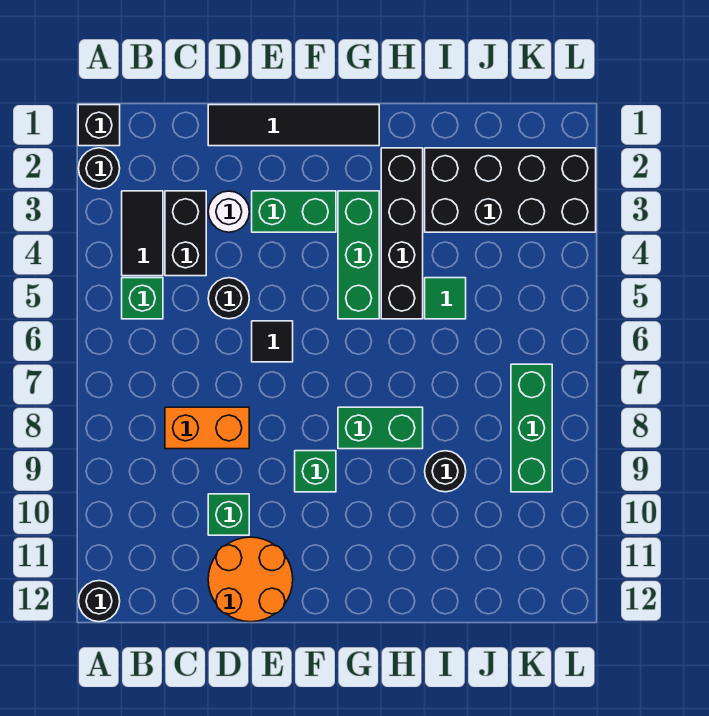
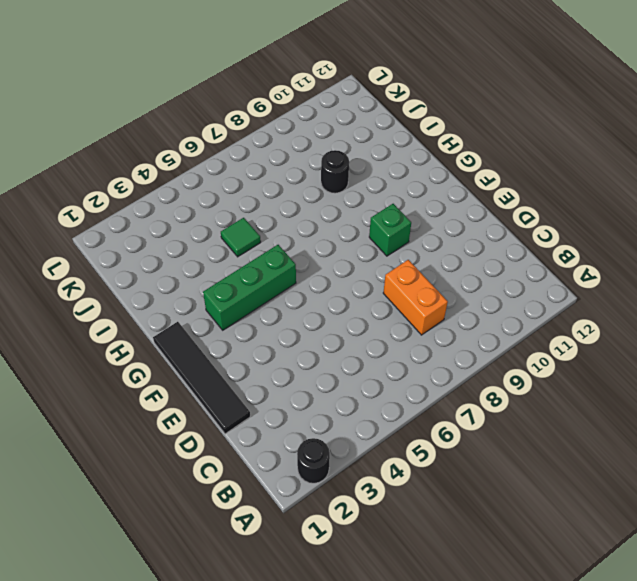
none -> black brick A1 level 1
none -> black round brick A12 level 1
none -> black tile B3:B4 level 1

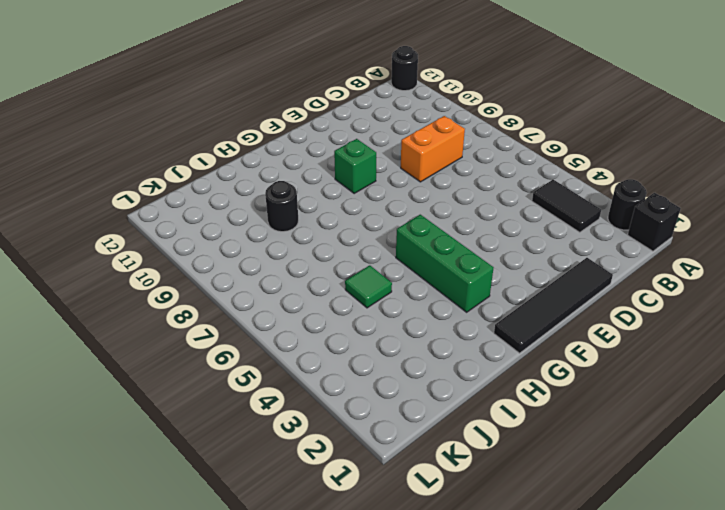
none -> green brick B5 level 1
none -> black brick C3:C4 level 1
none -> white round brick D3 level 1

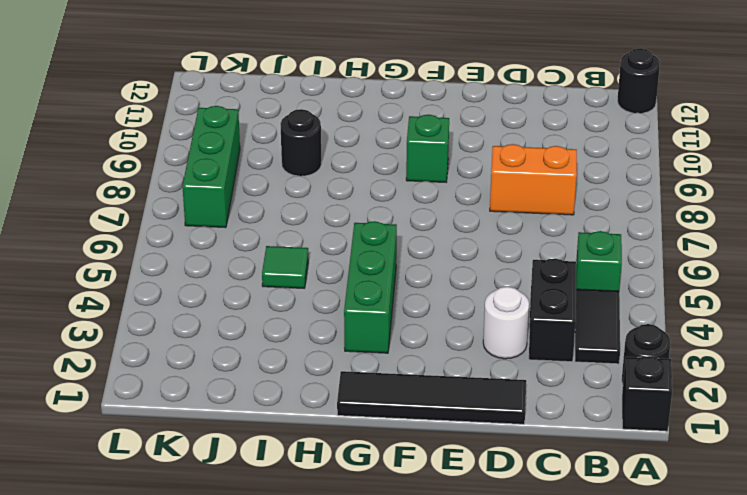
none -> black round brick D5 level 1
none -> green brick D10 level 1
none -> orange round brick D11:E12 level 1

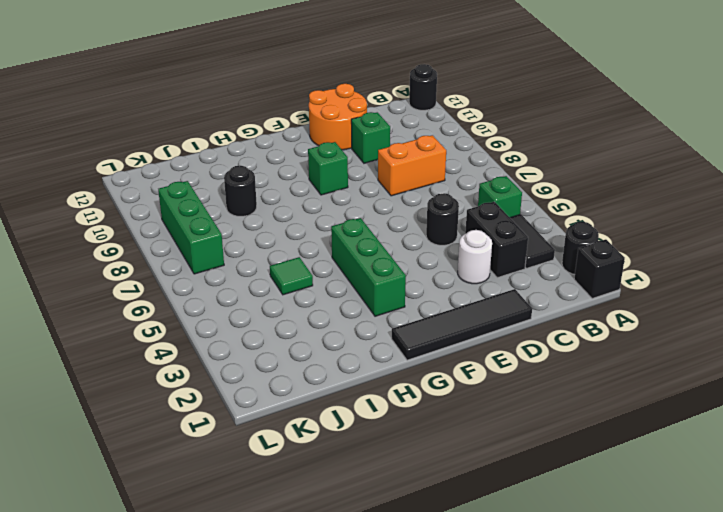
none -> green brick E3:F3 level 1
none -> black tile E6 level 1
none -> green brick G8:H8 level 1

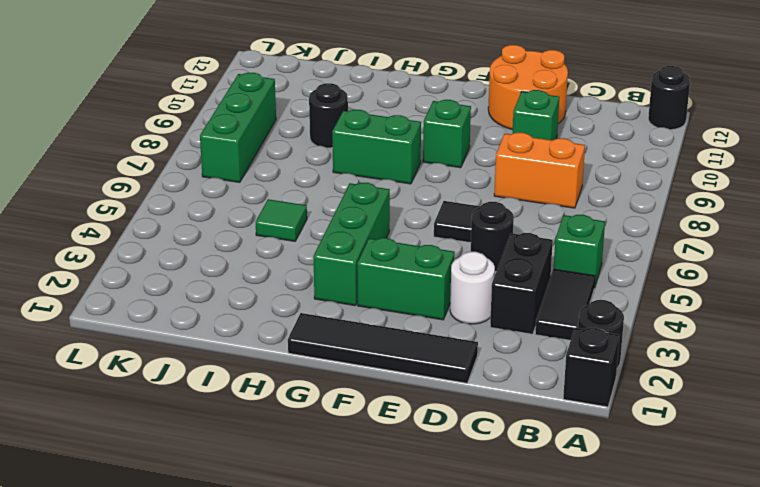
none -> black brick H2:H5 level 1
none -> black brick I2:L3 level 1

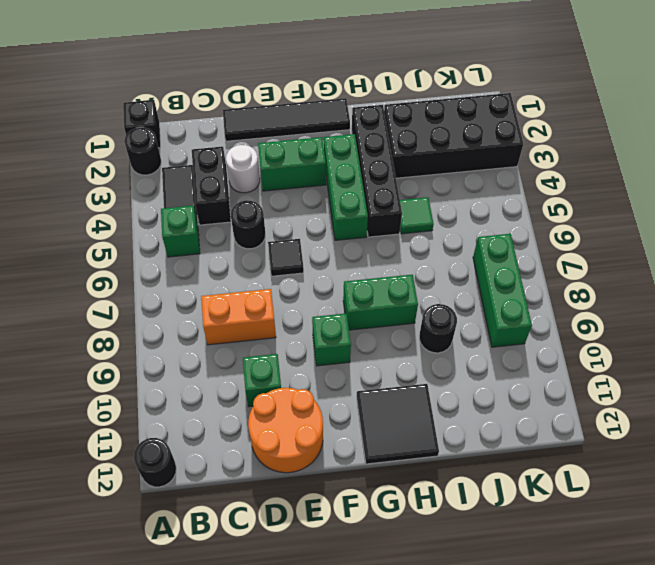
black tile G11:H12 level 1 -> none

